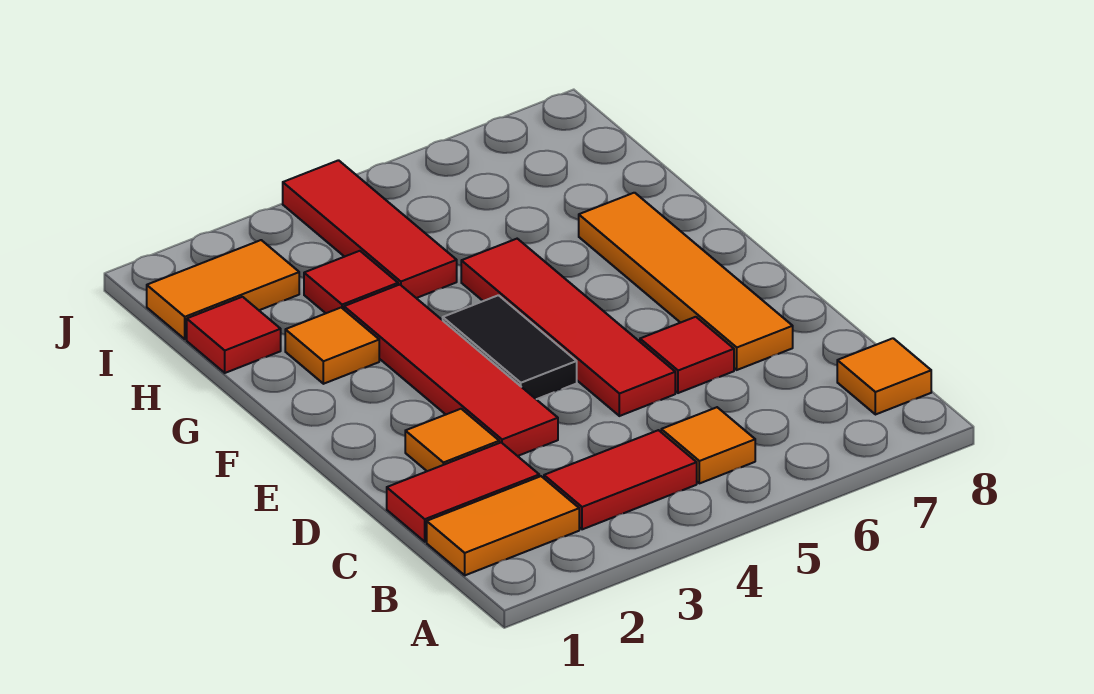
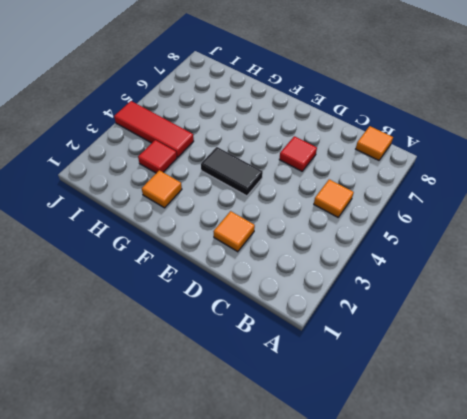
none -> orange tile B1:B2 level 1
none -> red tile B3:B4 level 1
none -> red tile C1:C2 level 1

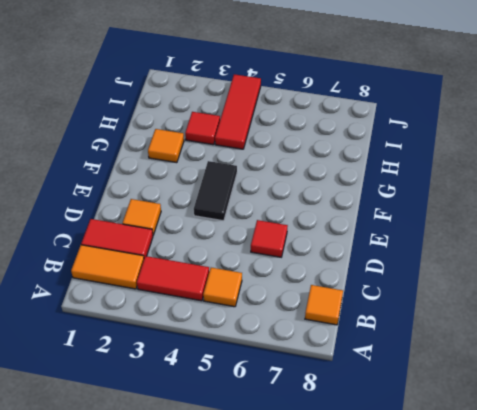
none -> red tile D3:G3 level 1
none -> red tile D5:G5 level 1
none -> orange tile D7:G7 level 1

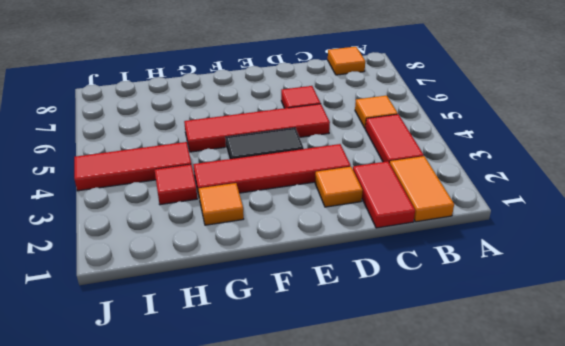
none -> orange tile D7:G7 level 1
none -> red tile H1 level 1
none -> orange tile I1:I2 level 1

